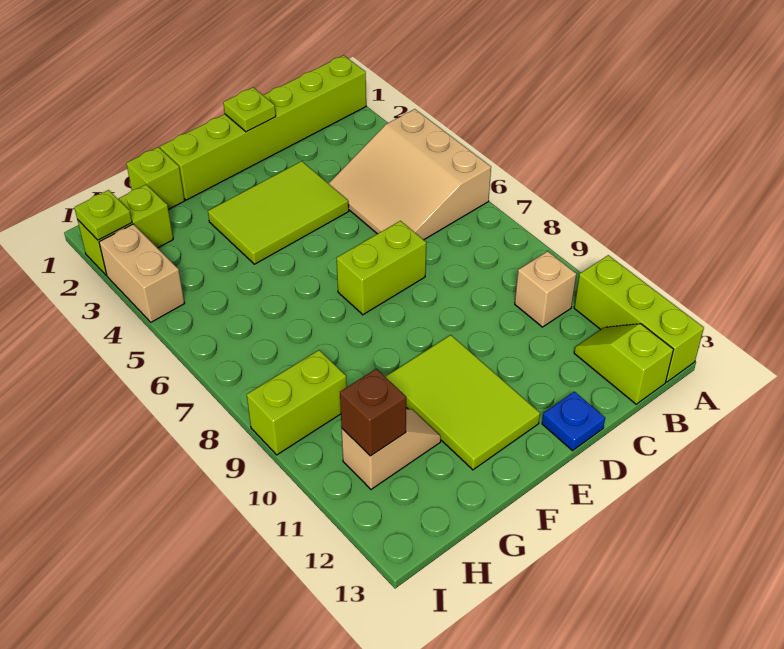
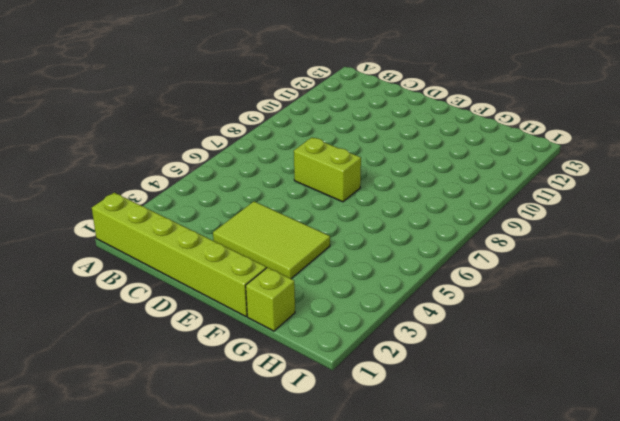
none -> tan slope A4:C6 level 1 top A
none -> lime brick A11:A13 level 1
none -> tan brick B10 level 1

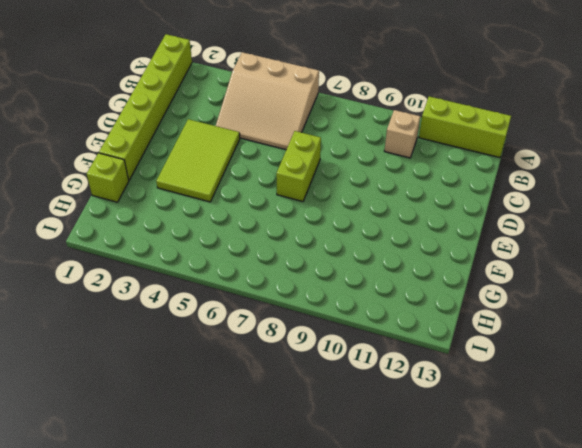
none -> lime slope B12:B13 level 1 top 13
none -> blue plate D13 level 1
none -> lime tile E10:F12 level 1

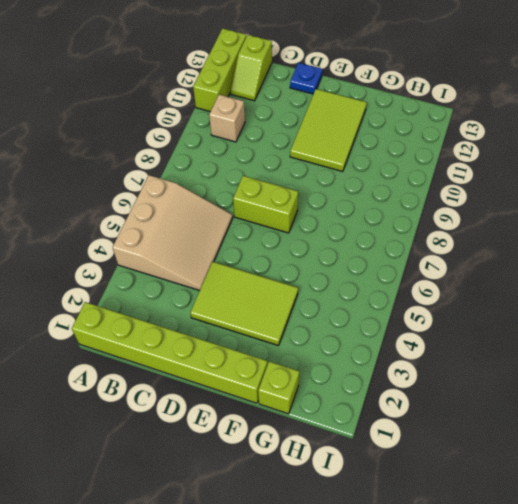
none -> tan slope G11:H11 level 1 top H
none -> lime brick H2:I2 level 1
none -> lime brick H9:I9 level 1

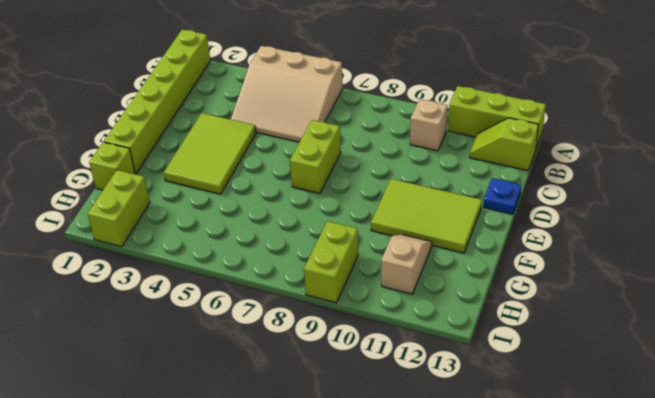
none -> tan brick I3:I4 level 1
none -> lime plate D1 level 2
none -> brown brick H11 level 2

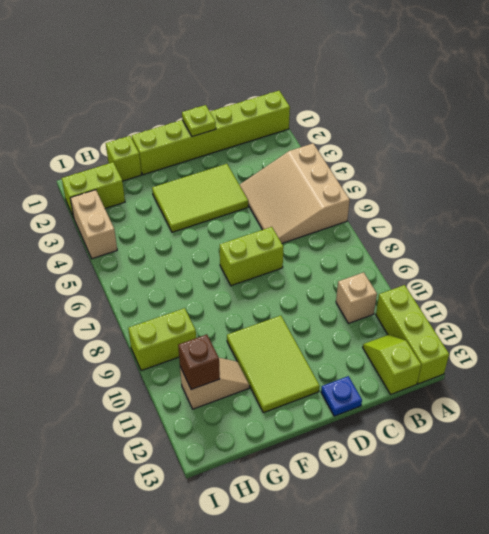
none -> lime plate I2 level 2

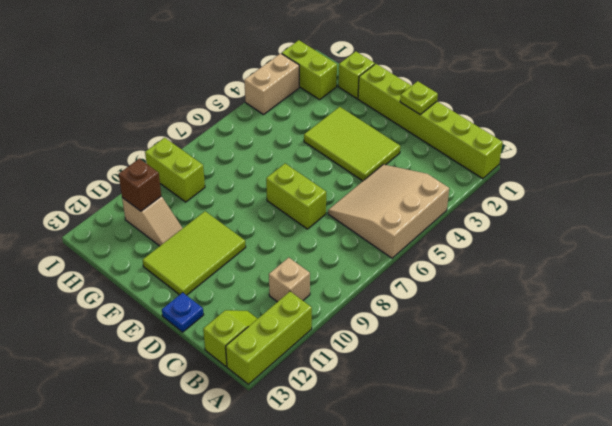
none -> lime plate I2 level 2

